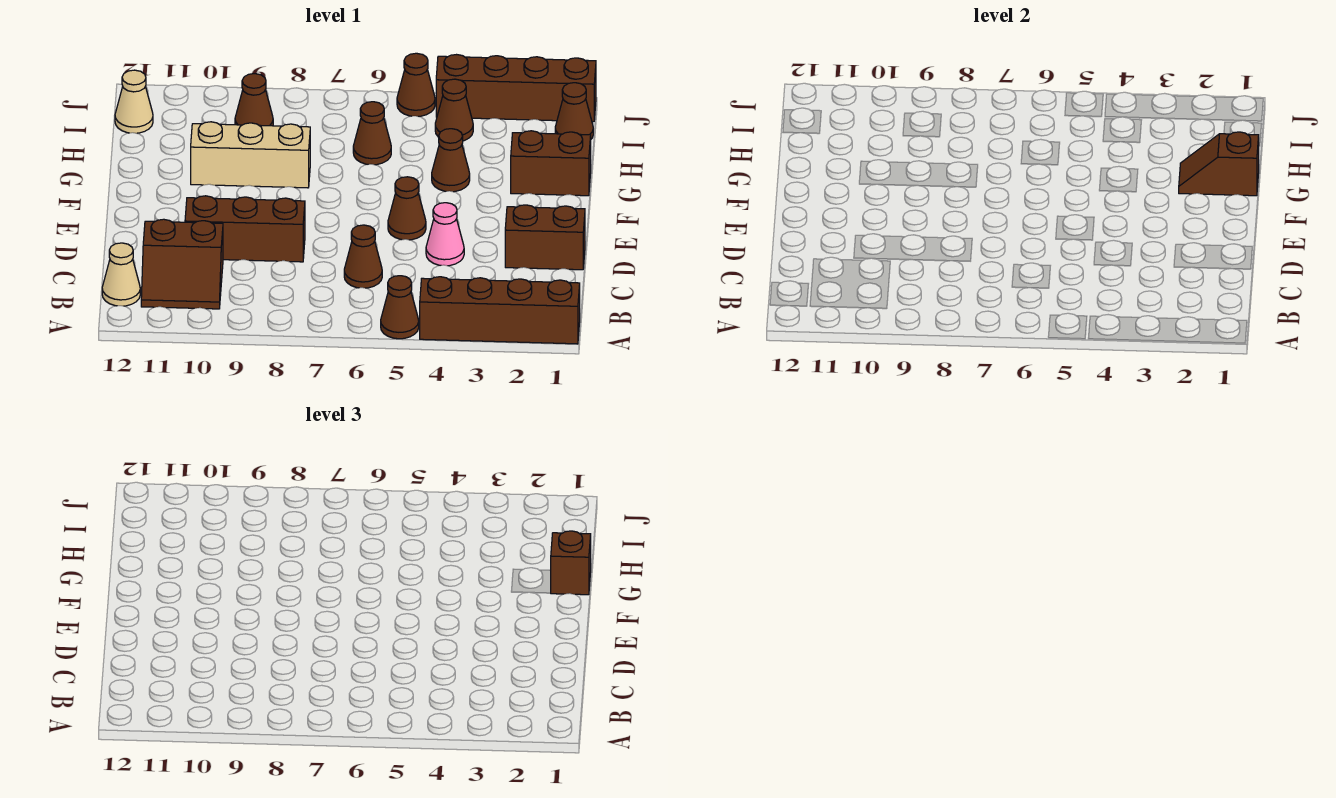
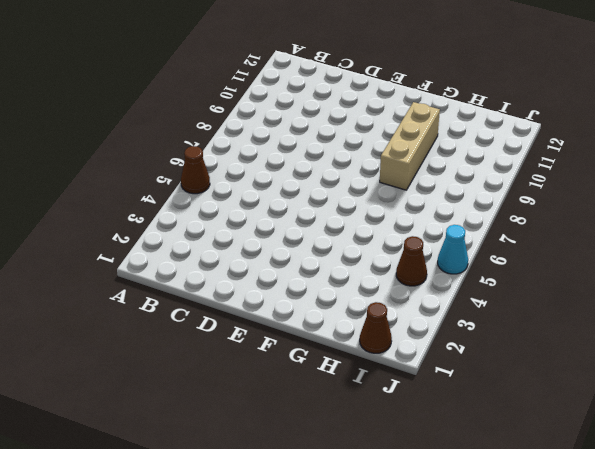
cyan cone J5 level 1 -> brown cone J5 level 1
none -> brown brick A1:A4 level 1
none -> brown slope B10:C11 level 1 top C
none -> tan cone B12 level 1

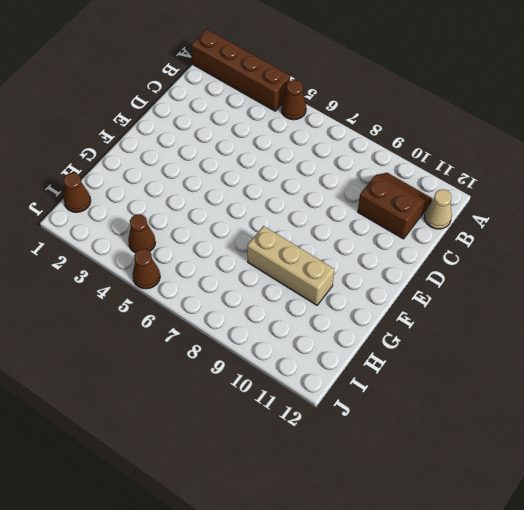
none -> brown cone C6 level 1
none -> brown brick D1:D2 level 1
none -> pink cone D4 level 1

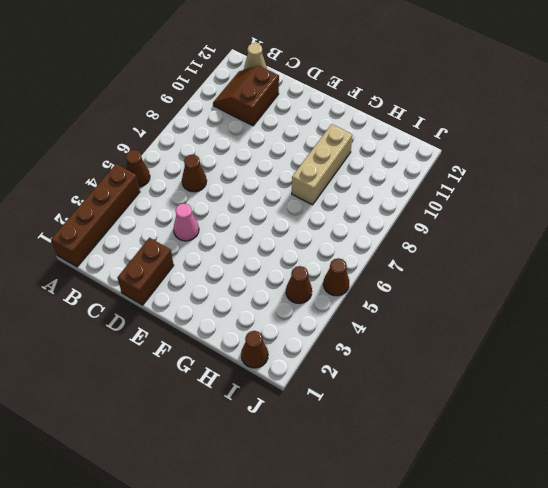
none -> brown brick D8:D10 level 1
none -> brown cone E5 level 1
none -> brown brick G1:G2 level 1

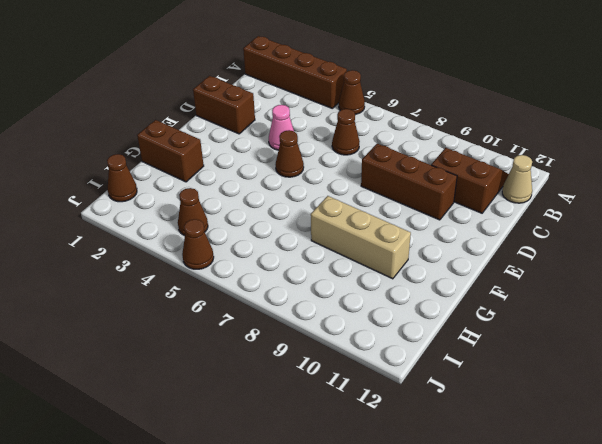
none -> brown cone G4 level 1
none -> brown cone H6 level 1
none -> brown cone I9 level 1

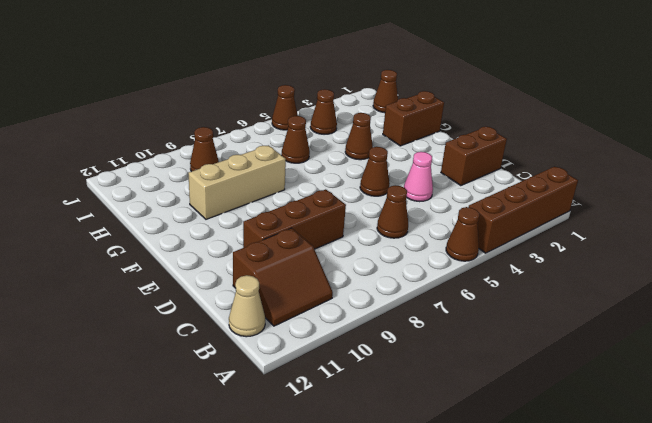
none -> tan cone I12 level 1
none -> brown brick J1:J4 level 1
none -> brown slope G1:G2 level 2 top 1

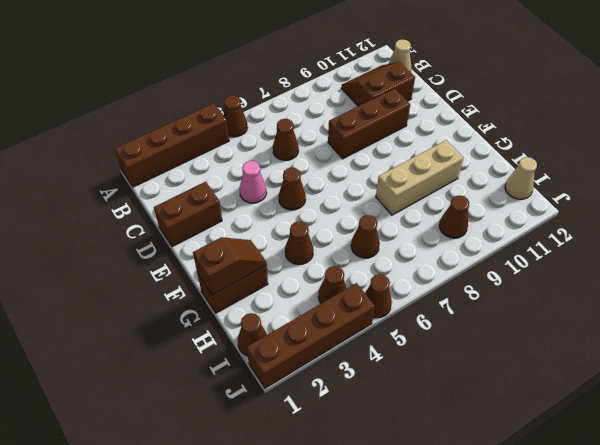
none -> brown brick G1 level 3

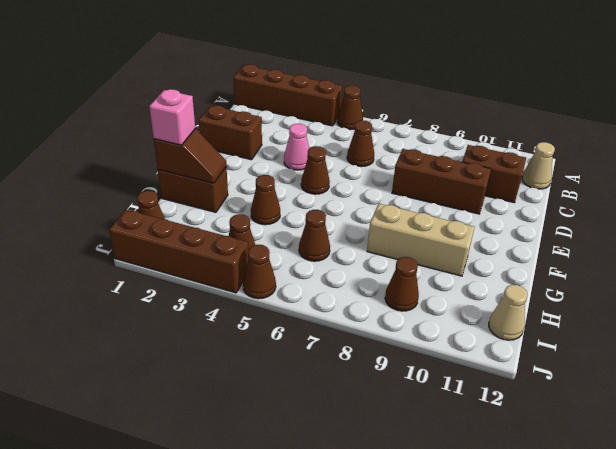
pink brick G1 level 3 -> brown brick G1 level 3

